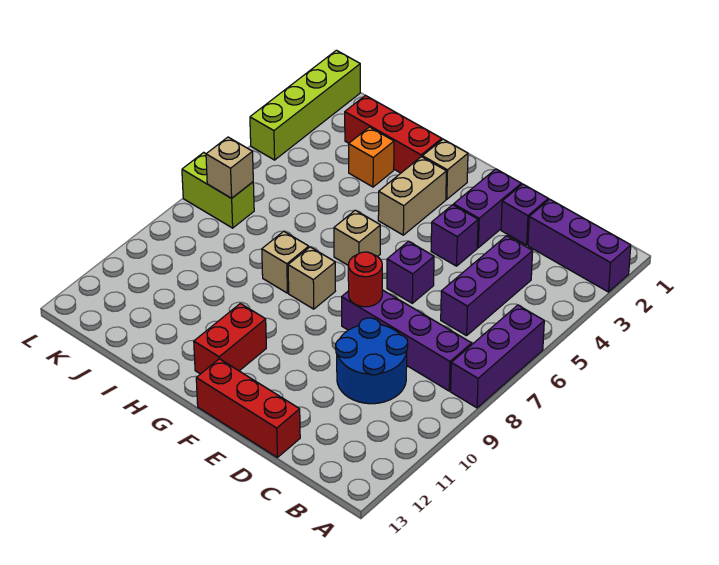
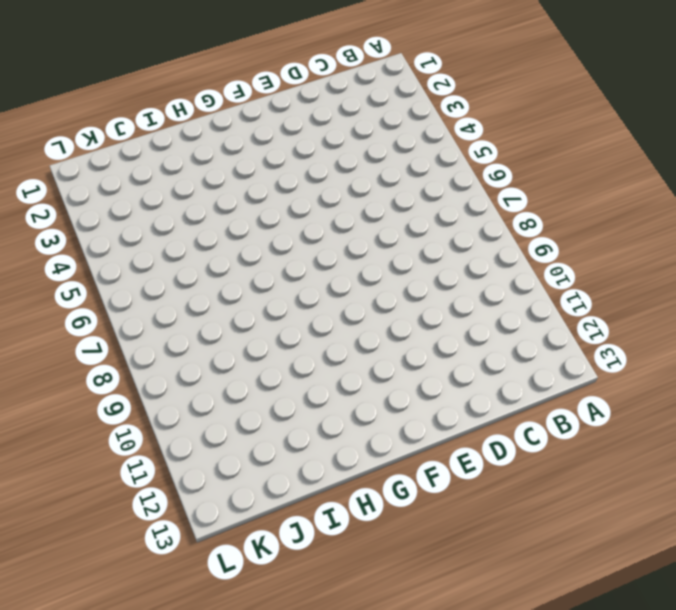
none -> purple brick A2:C2 level 1
none -> purple brick A6:A8 level 1
none -> purple brick B8:E8 level 1

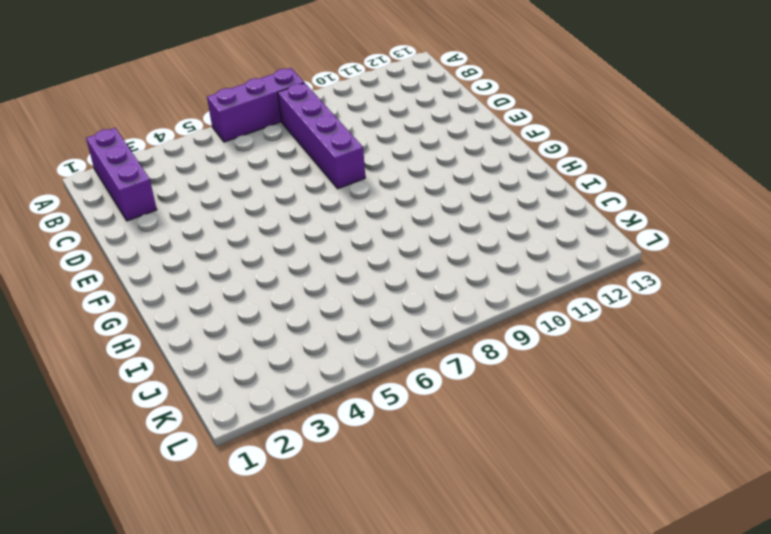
none -> purple brick C4:C6 level 1
none -> blue round brick C9:D10 level 1
none -> purple brick D2 level 1

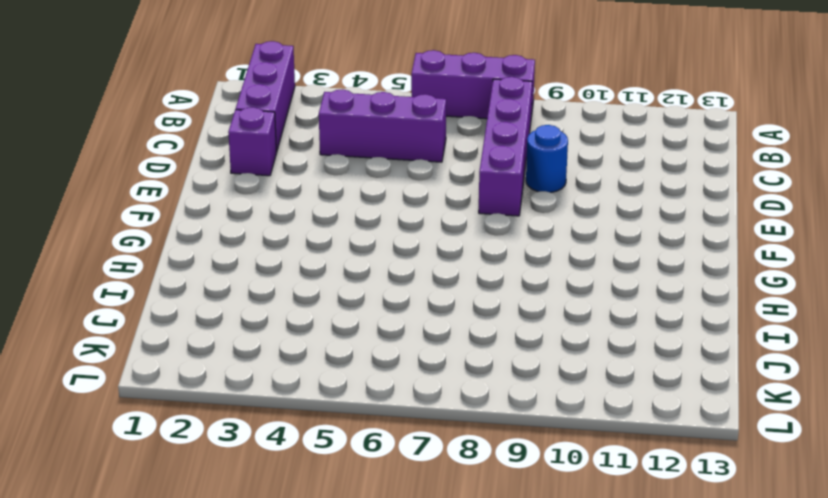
blue round brick D9 level 1 -> blue round brick C9:D10 level 1
none -> red brick D13:F13 level 1
none -> purple brick E2:E3 level 1
none -> purple brick E4 level 1

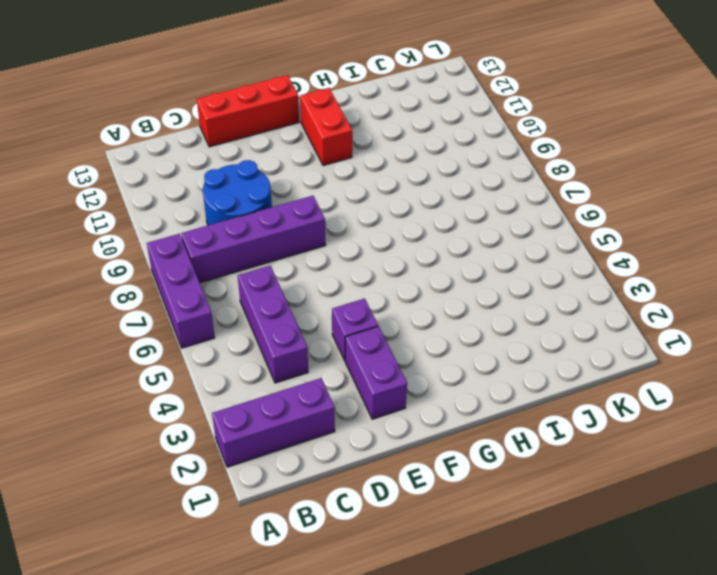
none -> purple brick D2 level 1
none -> purple brick E6 level 1
none -> tan brick G2 level 1

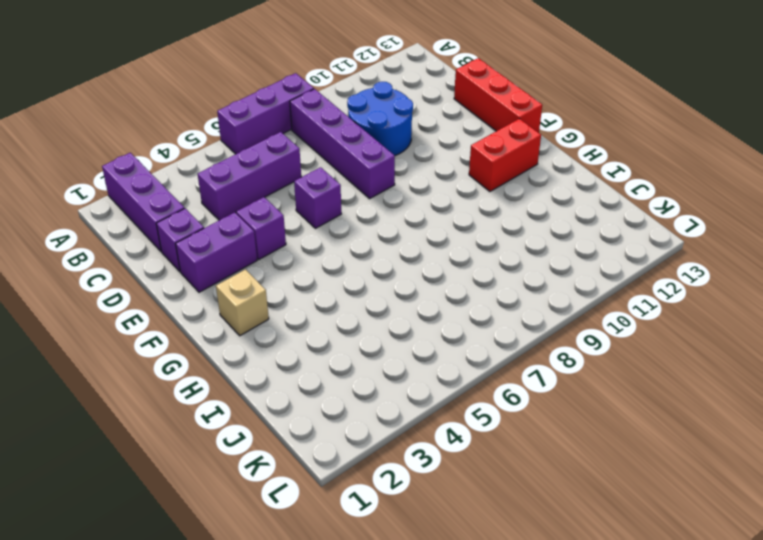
none -> tan brick G3:G4 level 1
none -> tan brick G6 level 1
none -> tan brick G8 level 1

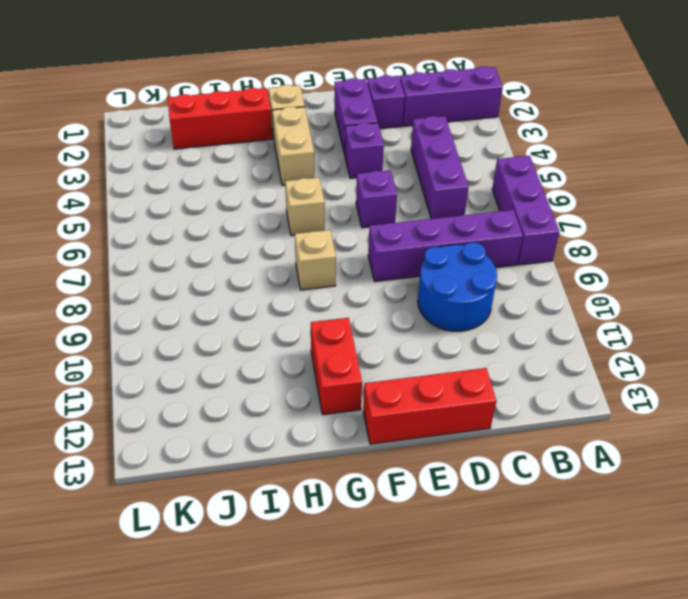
none -> tan brick H8 level 1
none -> orange brick I3 level 1
none -> lime brick K7:L7 level 1

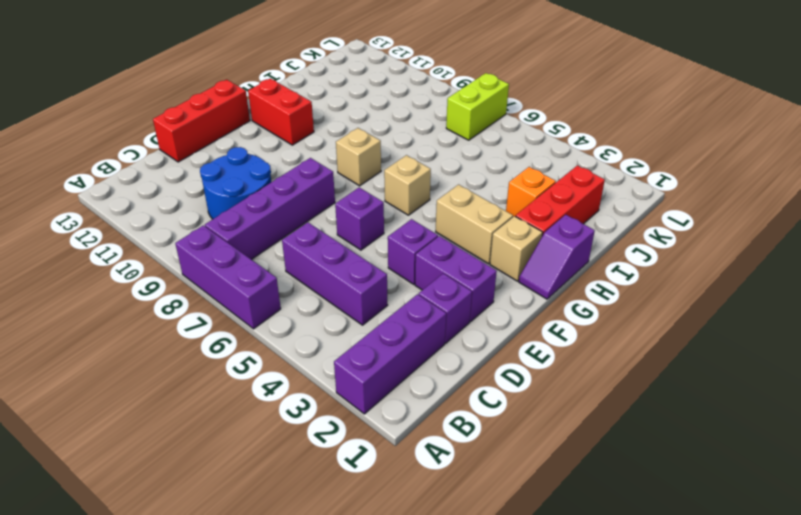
purple slope G1:H1 level 1 top H -> none
none -> tan brick H8 level 1
none -> lime brick L1:L4 level 1
none -> red round brick E8 level 2

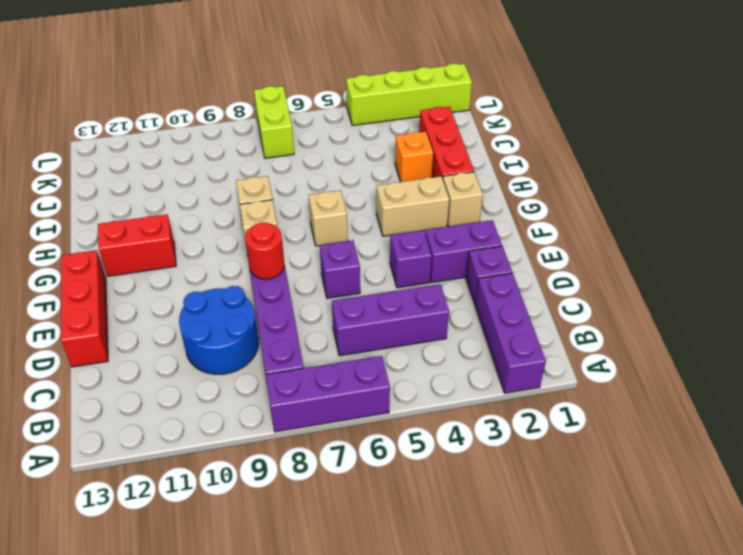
none -> tan brick K7 level 2

